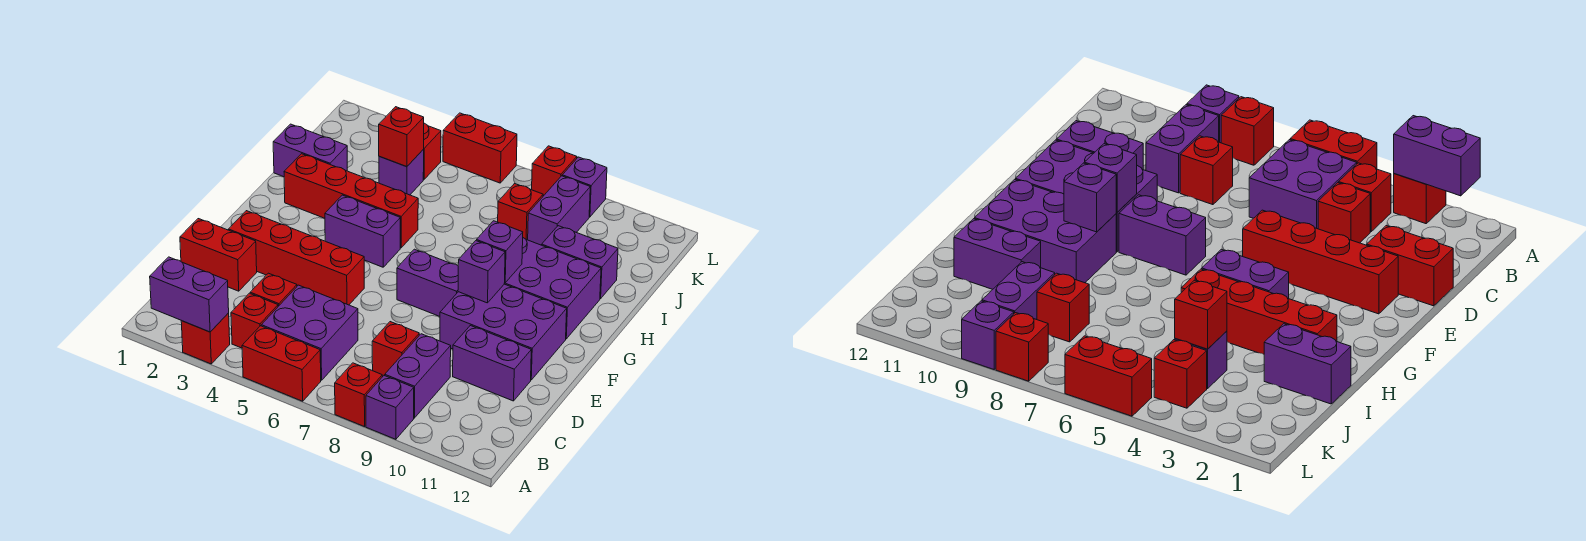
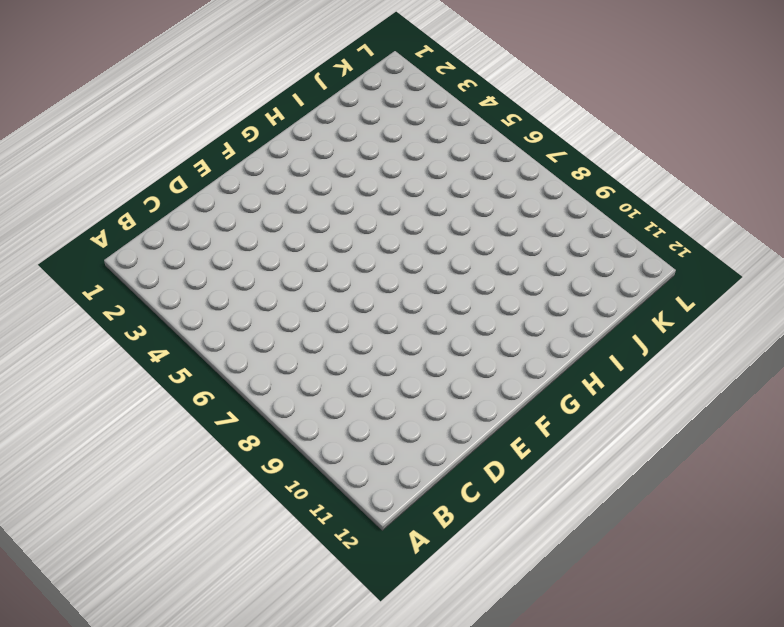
none -> red brick A3 level 1
none -> red brick A5:A6 level 1
none -> red brick A8 level 1
none -> purple brick A9 level 1

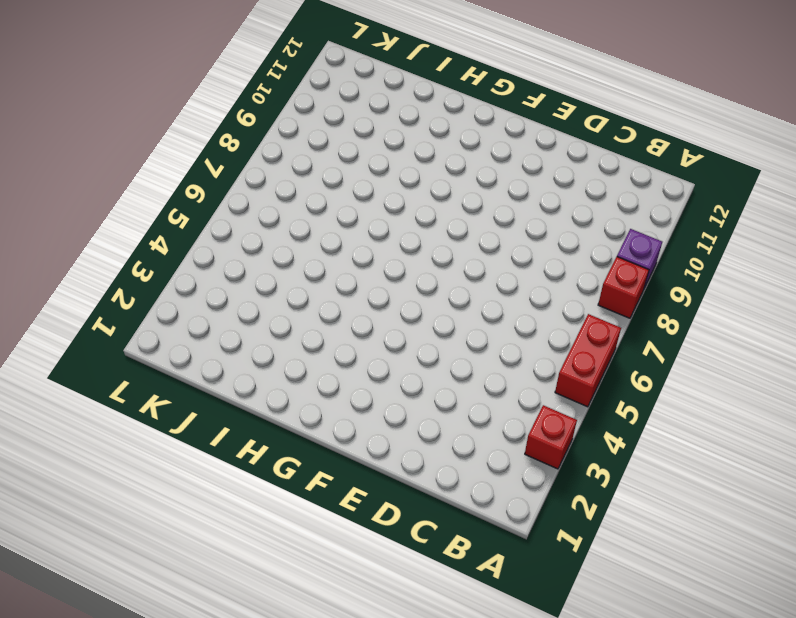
none -> red brick B4 level 1
none -> purple brick B5:C6 level 1
none -> purple brick B9:C9 level 1
none -> red brick C4 level 1

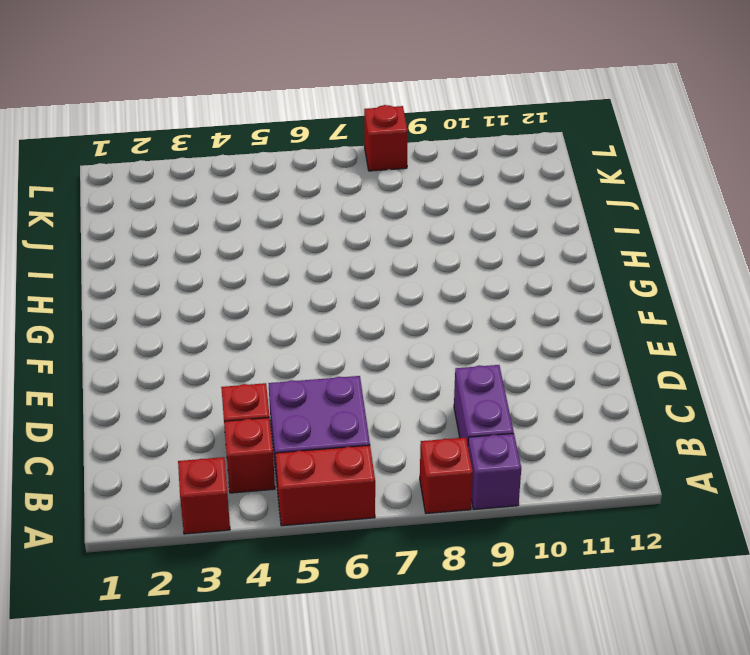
none -> red brick C8 level 1
none -> red brick D1:D2 level 1
none -> purple brick D10:D11 level 1
none -> red brick E2:E5 level 1

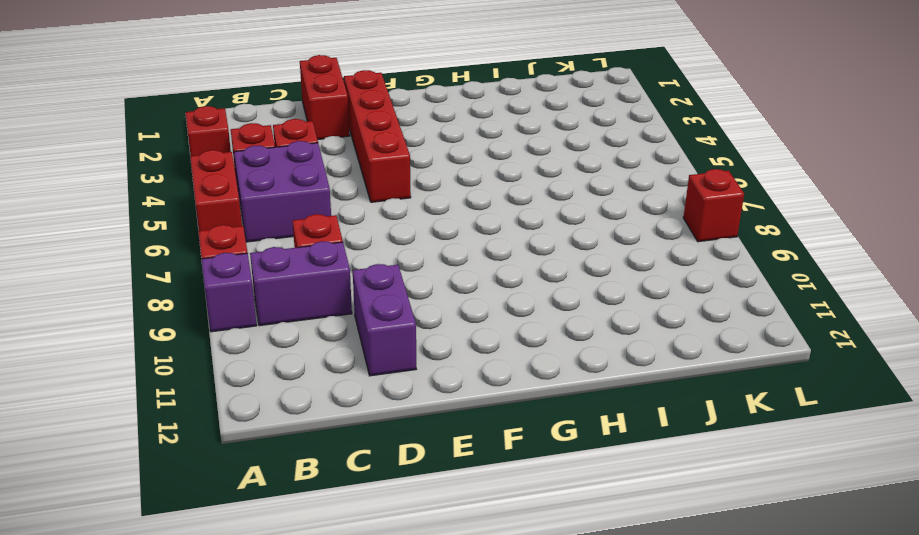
none -> purple brick E9:F11 level 1
none -> purple brick F7:F8 level 1
none -> purple brick G4:G5 level 1
none -> purple brick G9:H11 level 1

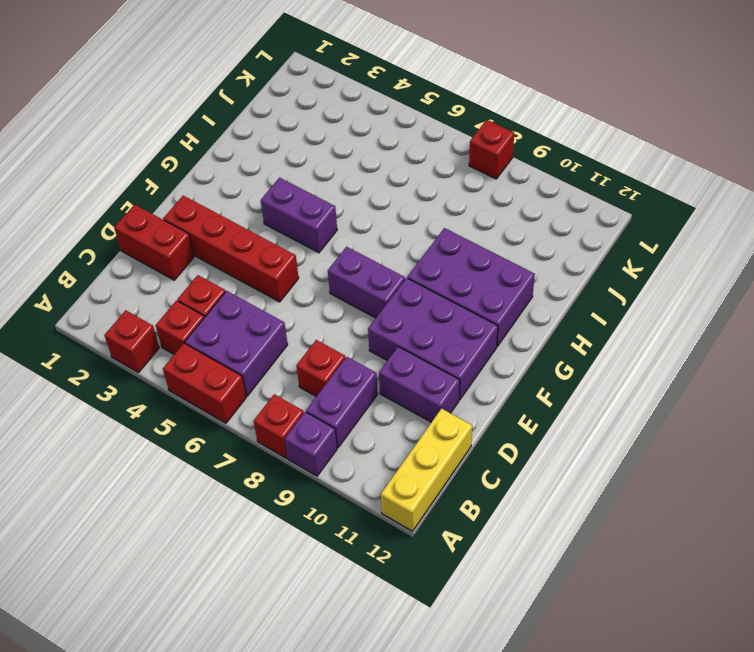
yellow brick A12:C12 level 1 -> none
none -> red brick H2:H5 level 1
none -> purple brick I1:I2 level 1
none -> purple brick I10:I11 level 1
none -> purple brick J4 level 1

